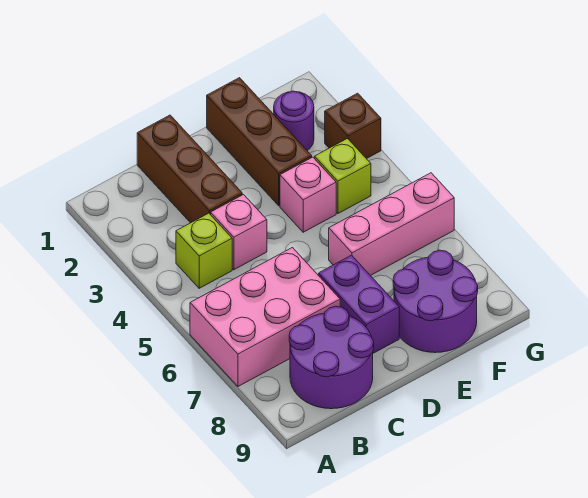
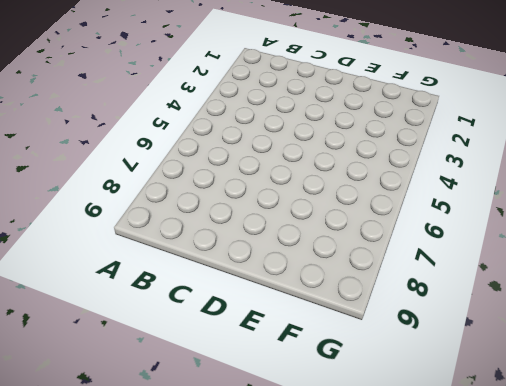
none -> pink brick A6:C7 level 1
none -> lime brick B4 level 1
none -> purple round brick B8:C9 level 1

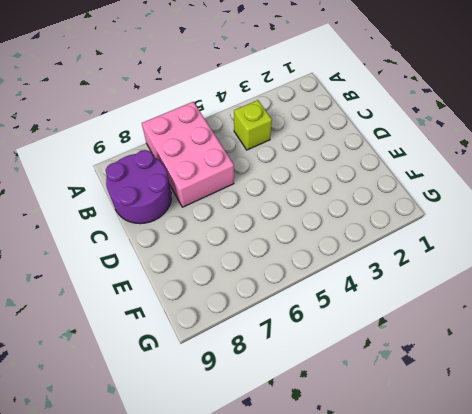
none -> brown brick C1:C3 level 1
none -> pink brick C4 level 1
none -> purple brick D7:D8 level 1

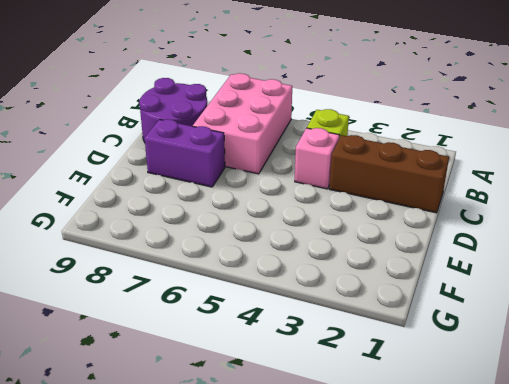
none -> brown brick E1:E3 level 1
none -> pink brick E4 level 1
none -> pink brick E6:G6 level 1

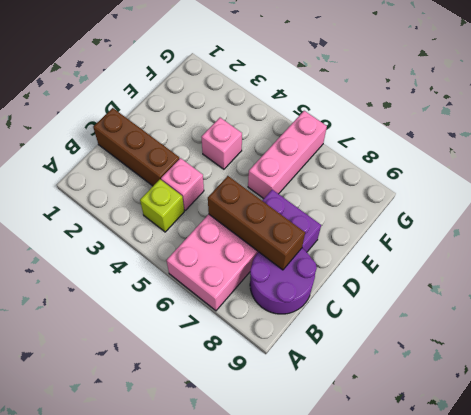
brown brick C6:C8 level 2 -> brown brick E1:E3 level 1
none -> purple round brick E8:F9 level 1
none -> purple round brick F2 level 1
none -> lime brick F4 level 1

